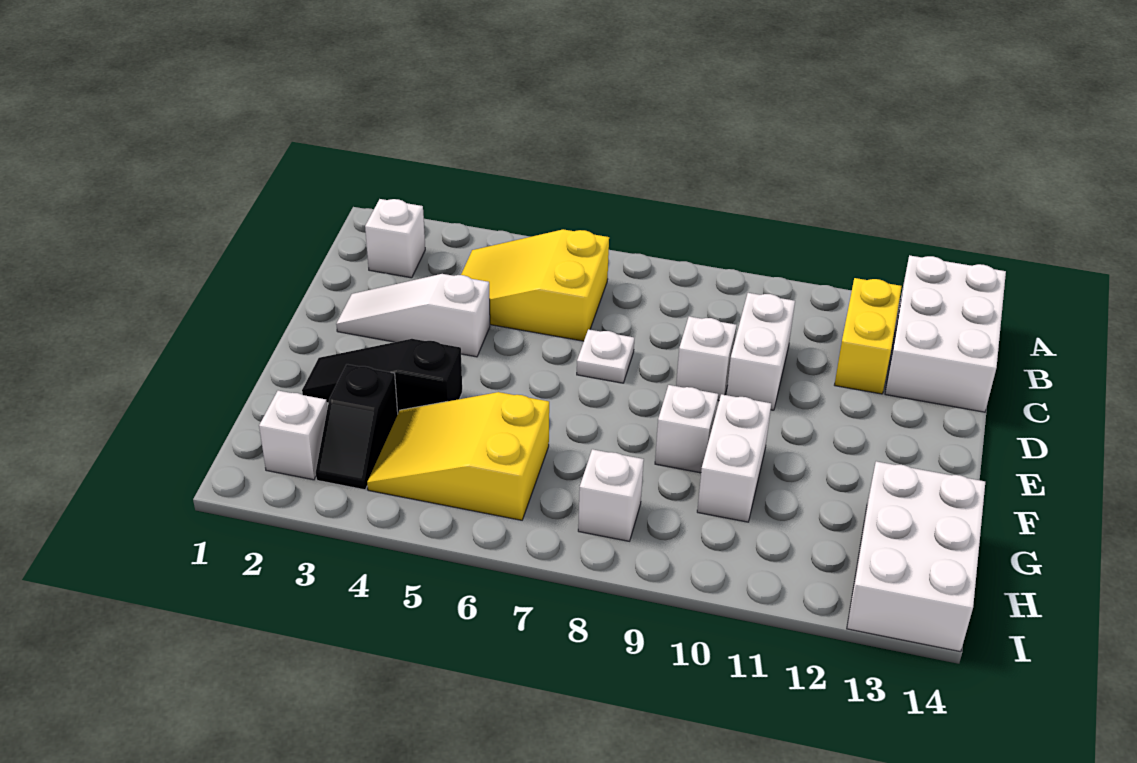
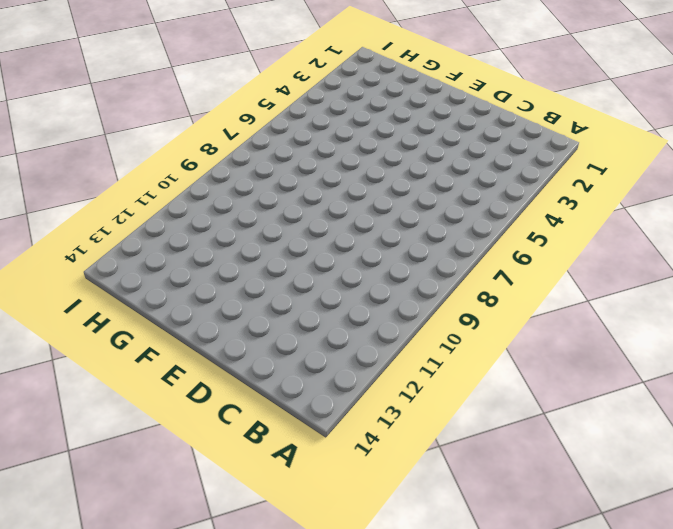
none -> white brick A13:C14 level 1
none -> white brick B2 level 1
none -> yellow slope B4:C6 level 1 top 6

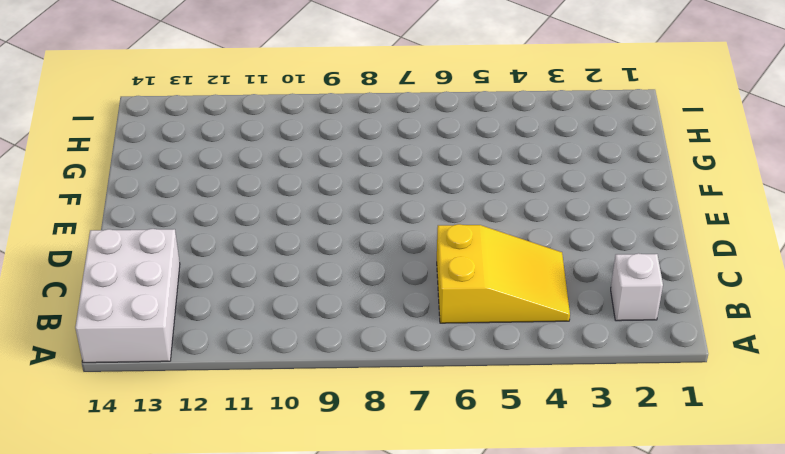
none -> yellow brick B12:C12 level 1
none -> white brick C10:D10 level 1
none -> white slope D2:D4 level 1 top 4

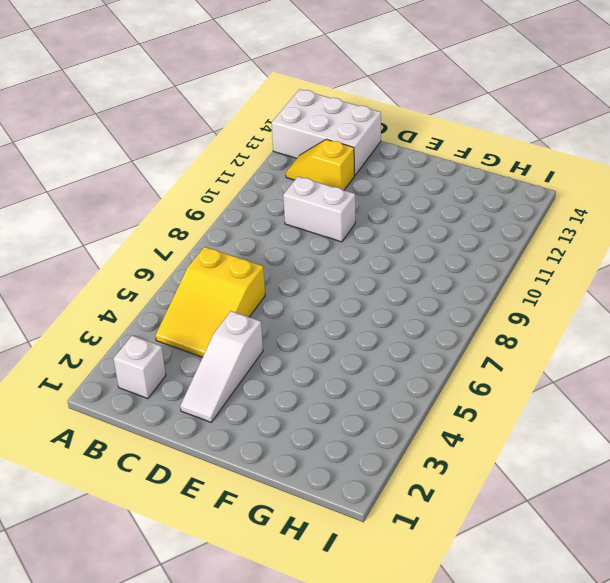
yellow slope B12:C12 level 1 top C -> yellow brick B12:C12 level 1
none -> white plate D7 level 1
none -> white brick D9 level 1
none -> black slope F2:F4 level 1 top 4

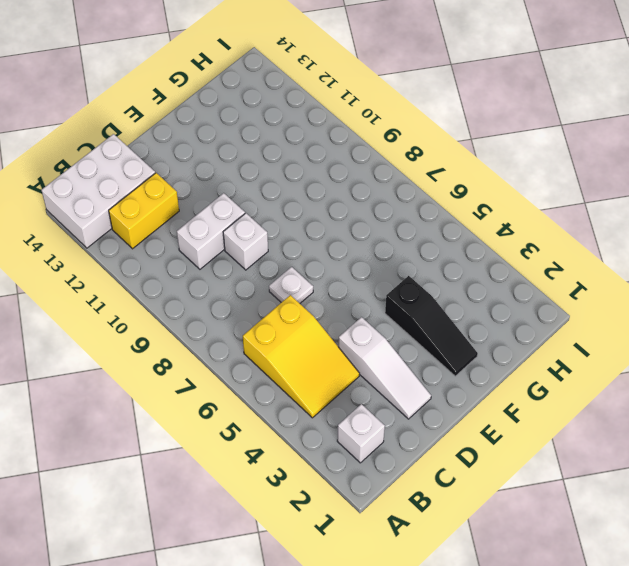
none -> white brick F9 level 1
none -> white brick F10:G10 level 1
none -> black slope G3:H3 level 1 top G

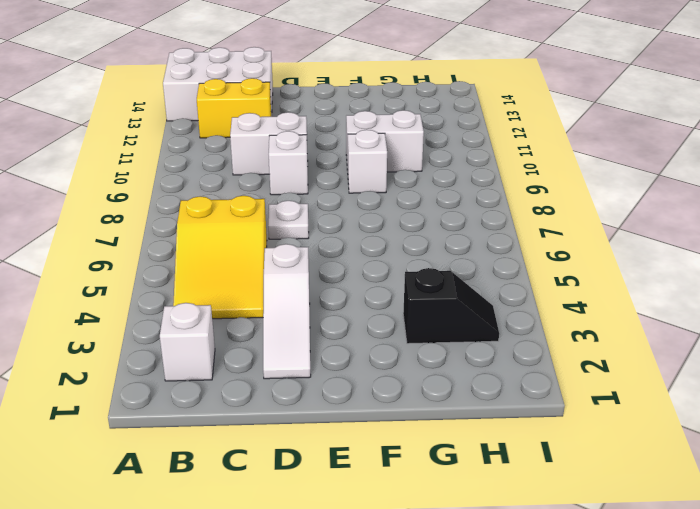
none -> black slope F2:F4 level 1 top 4
none -> yellow slope G4:H6 level 1 top 6
none -> white brick G13:I14 level 1

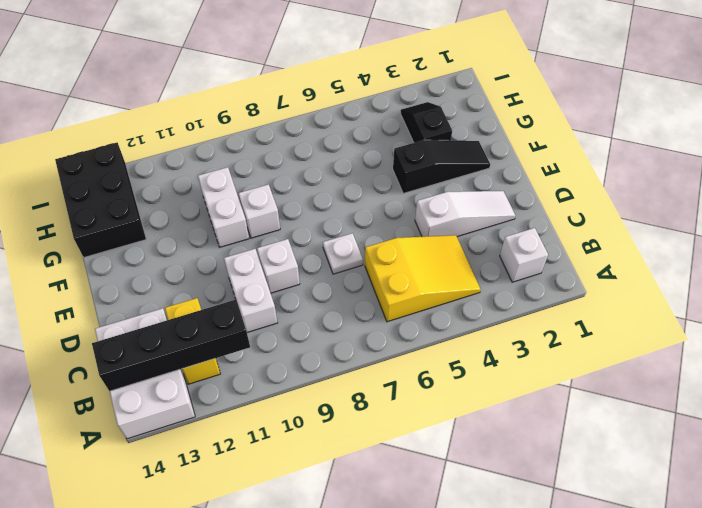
black brick B11:B14 level 2 -> none
black brick G13:I14 level 1 -> white brick G13:I14 level 1
none -> yellow slope G4:H6 level 1 top 6
none -> white brick H2 level 1
none -> white brick H8 level 1

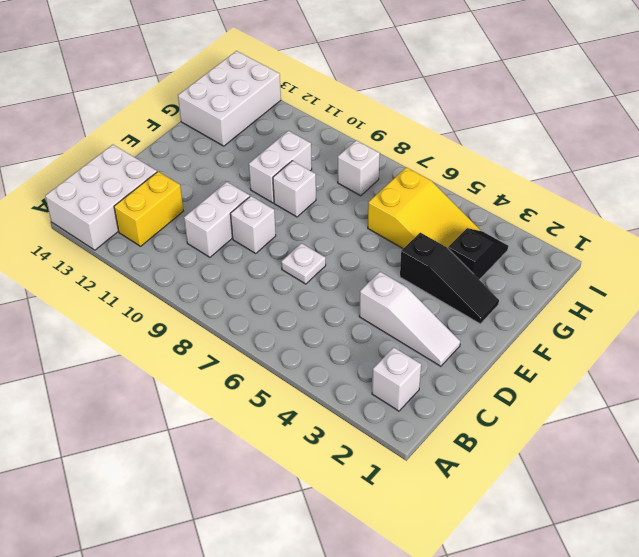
none -> yellow slope B4:C6 level 1 top 6
none -> white brick H2 level 1

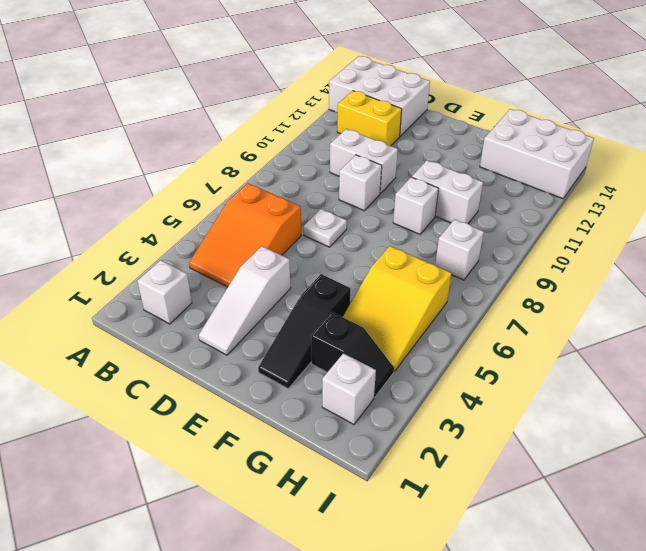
orange slope B4:C6 level 1 top 6 -> yellow slope B4:C6 level 1 top 6

